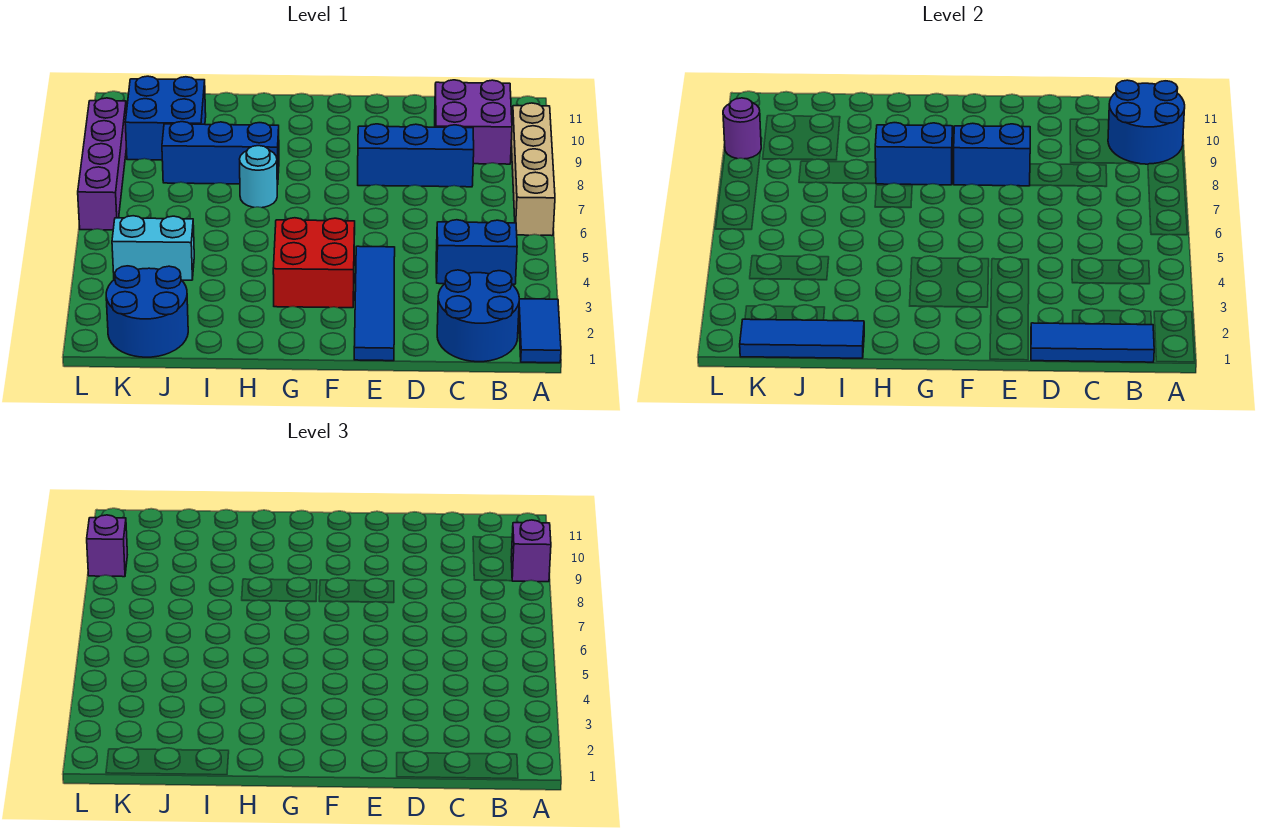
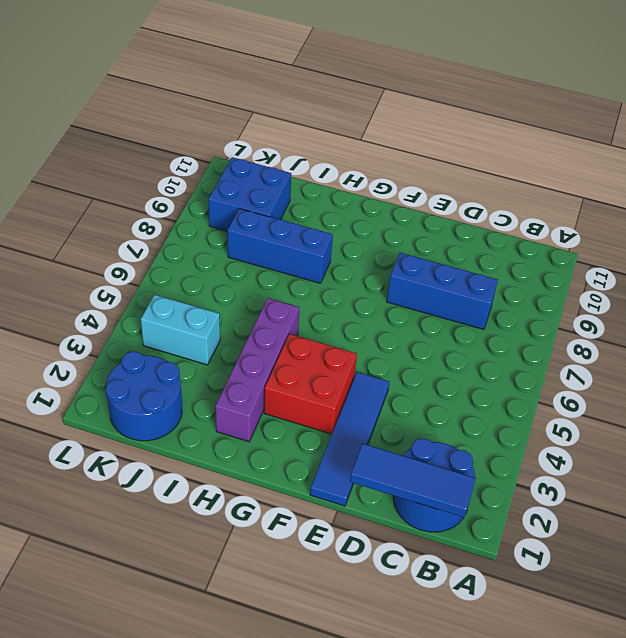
purple brick H2:H5 level 1 -> purple brick L6:L9 level 1
none -> blue tile A1:A2 level 1
none -> tan brick A6:A9 level 1
none -> blue brick B4:C4 level 1

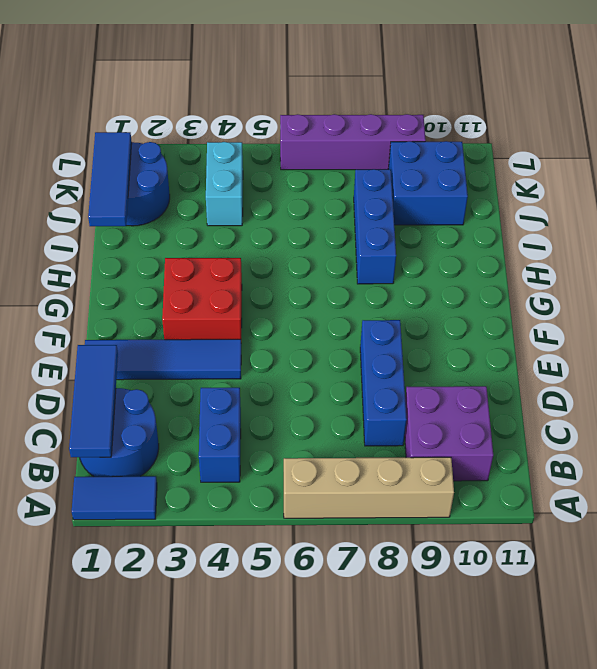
none -> cyan round brick H7 level 1
none -> blue round brick A9:B10 level 2
none -> blue brick E8:F8 level 2

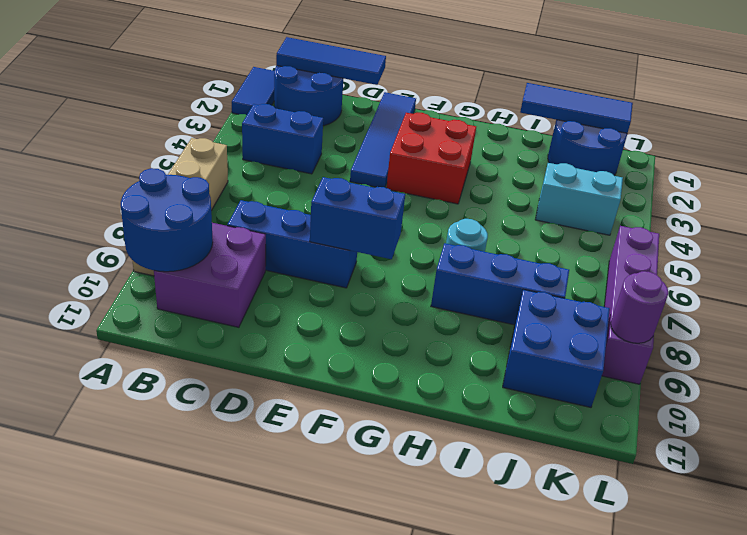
none -> blue brick G8:H8 level 2
none -> purple brick A9 level 3
none -> purple brick L9 level 3

